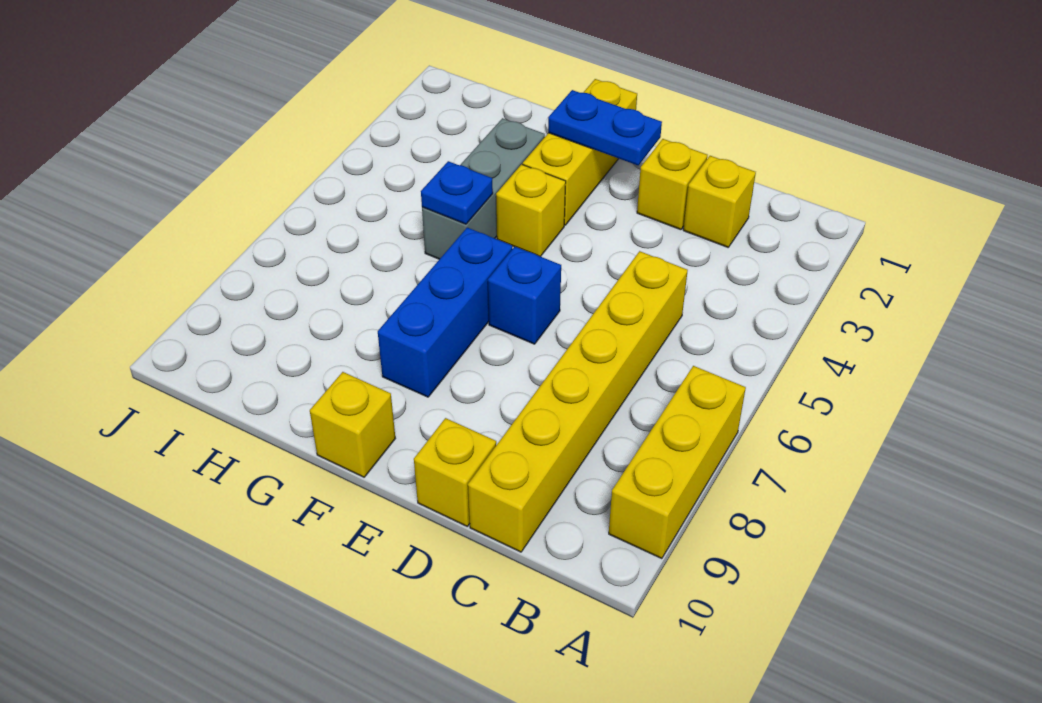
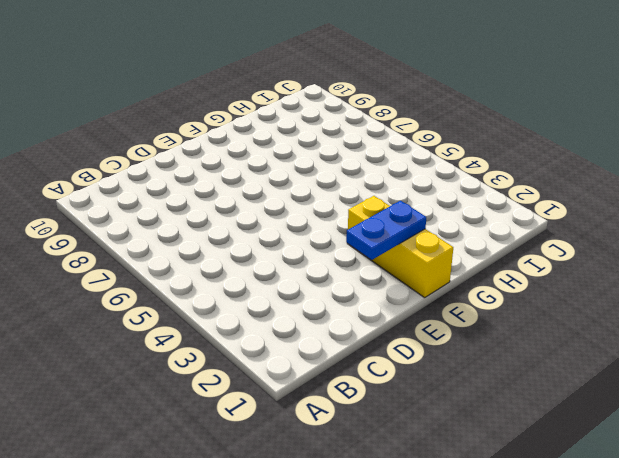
none -> yellow brick A7:A9 level 1
none -> yellow brick C2 level 1
none -> yellow brick C5:C10 level 1

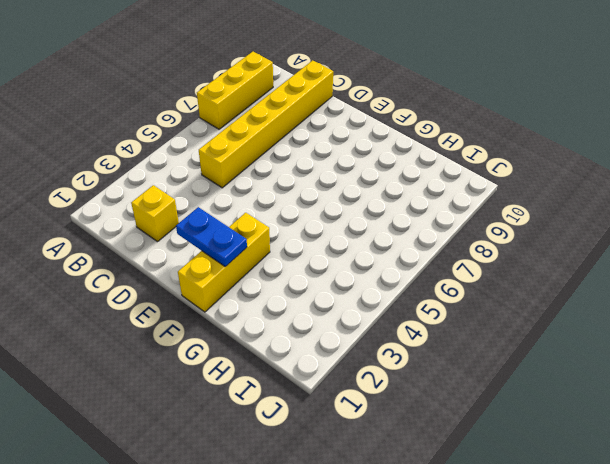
none -> yellow brick D2 level 1
none -> yellow brick D10 level 1
none -> blue brick E6 level 1

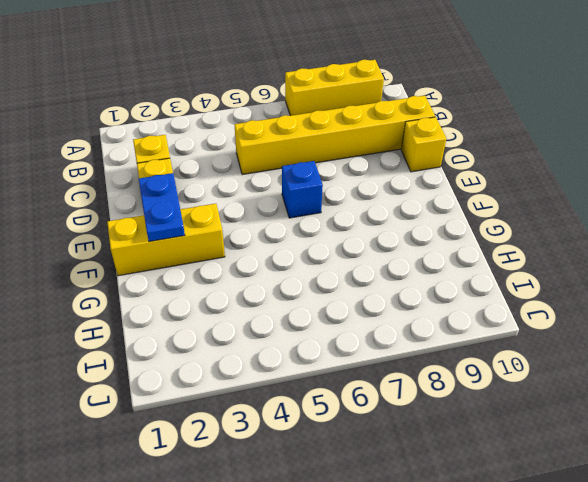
none -> yellow brick F4 level 1
none -> blue brick F6:F8 level 1
none -> yellow brick F10 level 1

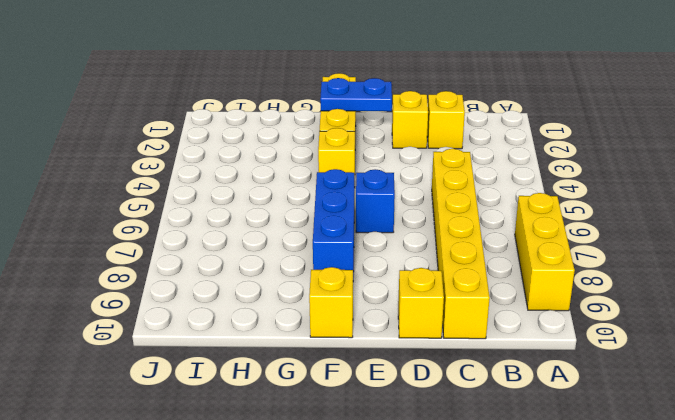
none -> grey brick G3:G5 level 1
none -> blue plate G5 level 2

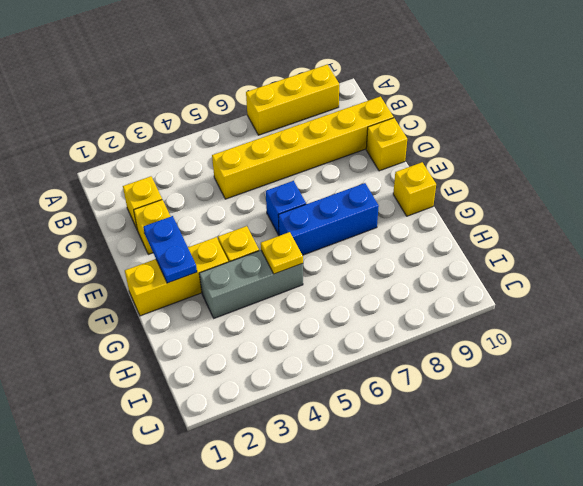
yellow plate G5 level 2 -> blue plate G5 level 2

